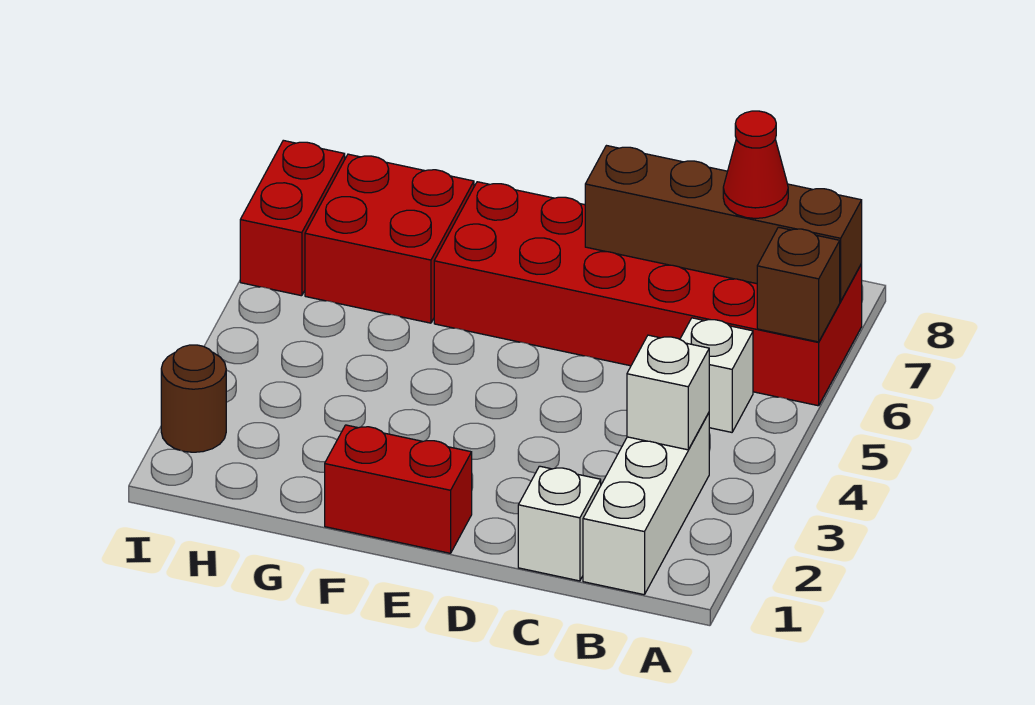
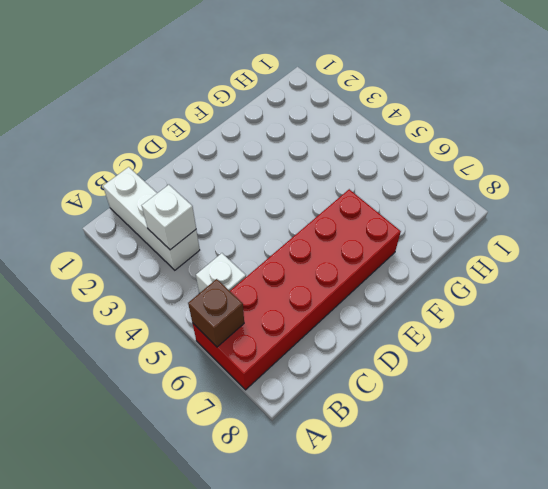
none -> white brick C1 level 1
none -> red brick E1:F1 level 1
none -> red brick G6:H7 level 1

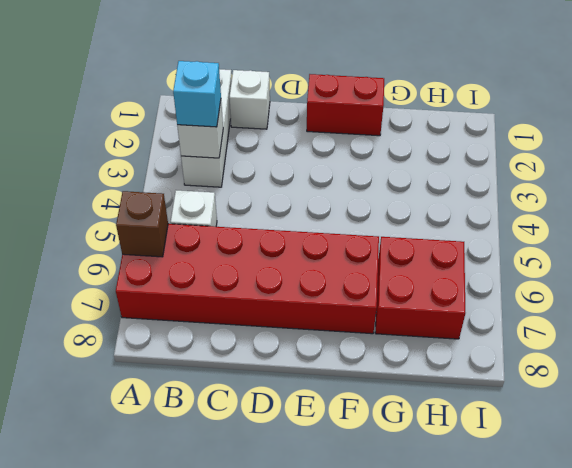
cyan brick B3 level 3 -> none
none -> brown round brick I2 level 1
none -> red brick I6:I7 level 1
none -> brown brick A7:D7 level 2

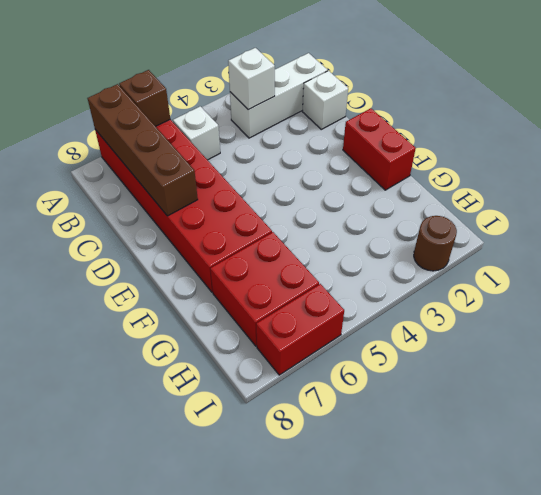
none -> red cone B7 level 3

